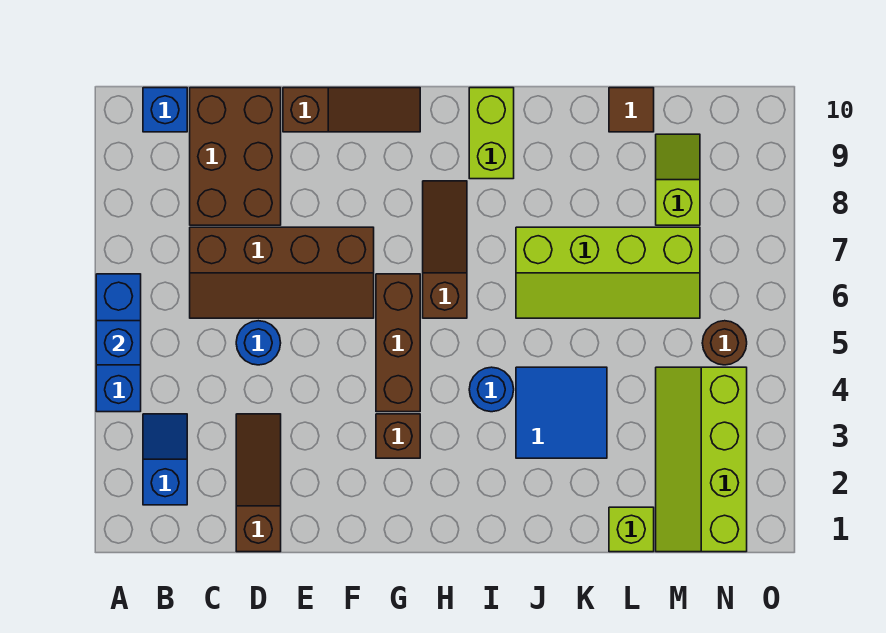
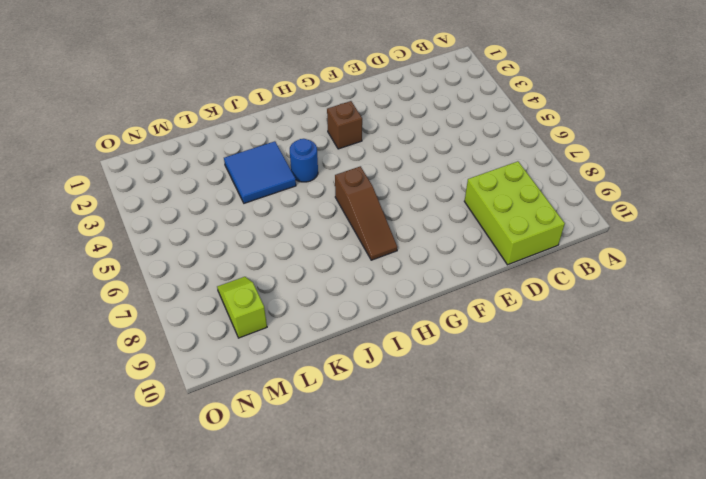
lime brick C8:D10 level 1 -> brown brick C8:D10 level 1
lime slope M8:M9 level 1 top 9 -> lime slope M8:M9 level 1 top 8
none -> blue brick A4:A6 level 1
none -> blue slope B2:B3 level 1 top 2
none -> blue brick B10 level 1

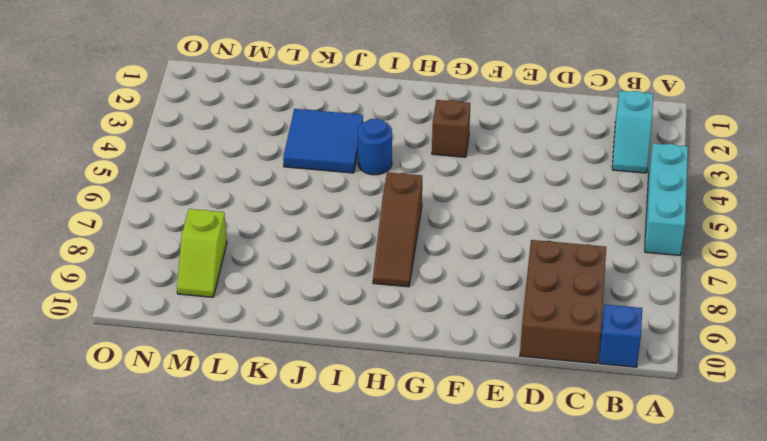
cyan brick A4:A6 level 1 -> blue brick A4:A6 level 1
cyan slope B2:B3 level 1 top 2 -> blue slope B2:B3 level 1 top 2
none -> brown slope C6:F7 level 1 top 7
none -> brown slope D1:D3 level 1 top 1
none -> blue round brick D5 level 1

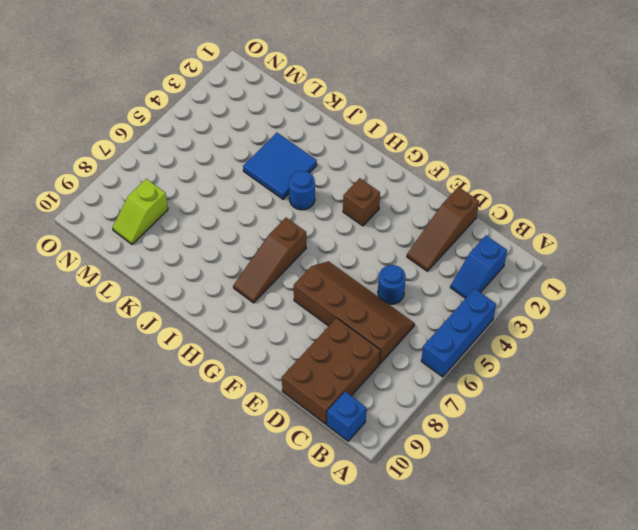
none -> brown slope E10:G10 level 1 top E
none -> brown brick G4:G6 level 1
none -> lime brick I9:I10 level 1

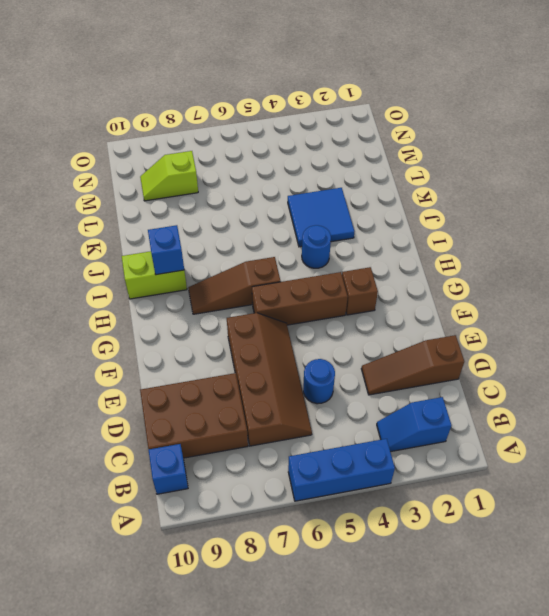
blue brick I9 level 2 -> blue brick A5 level 2
none -> brown slope E10:G10 level 1 top E
none -> lime slope J6:M7 level 1 top 7
none -> lime brick L1 level 1

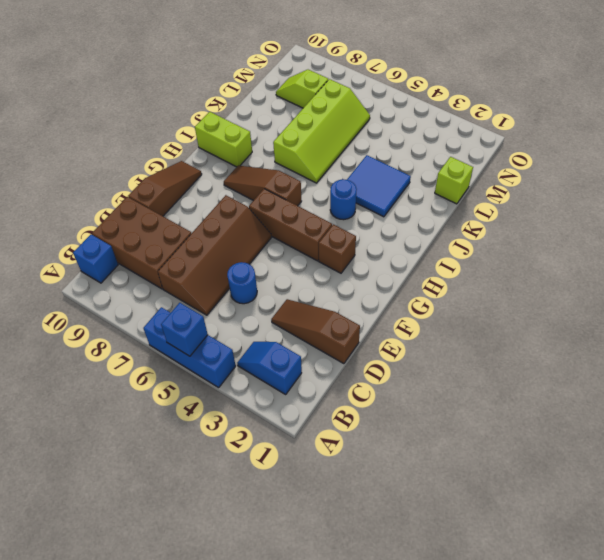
none -> brown tile L10 level 1
none -> lime slope M1:N4 level 1 top N
none -> brown round brick N5 level 1

